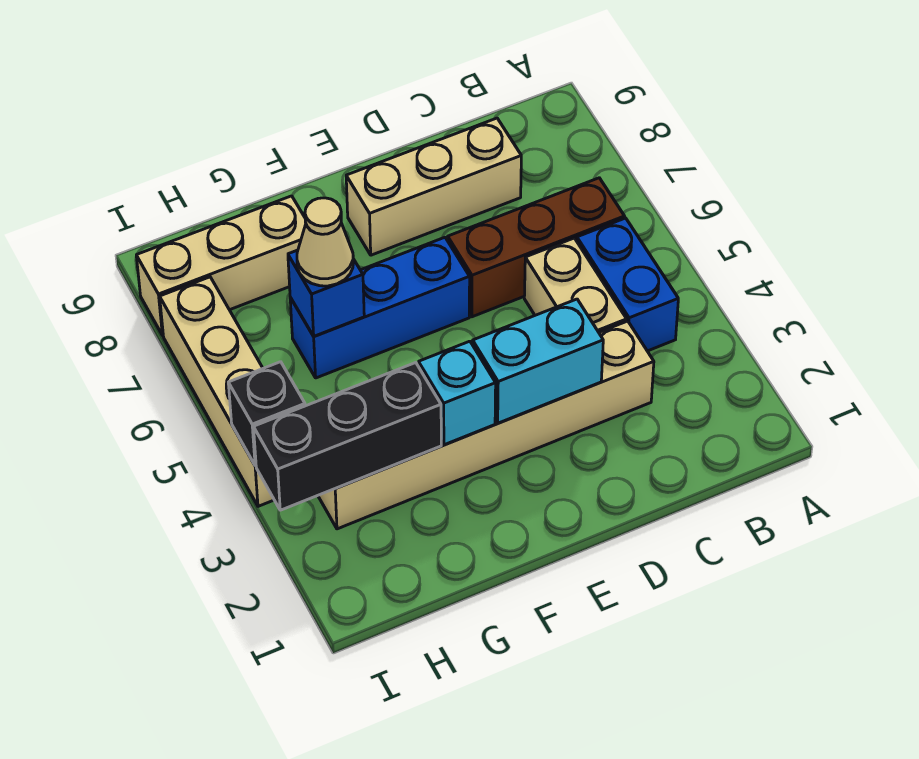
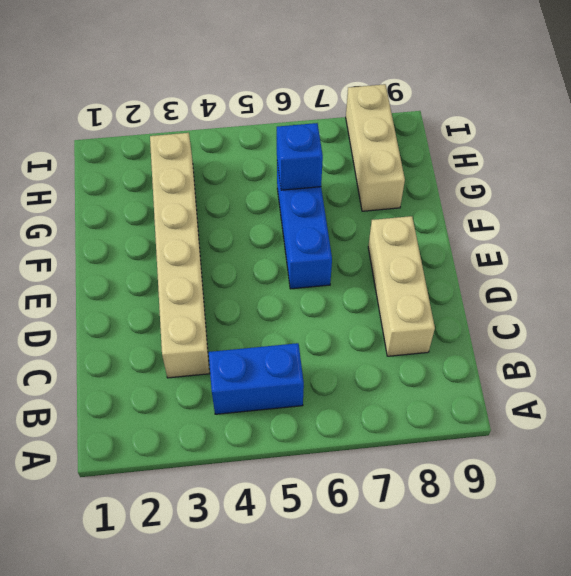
none -> brown brick B6:D6 level 1
none -> tan brick C4:C5 level 1
none -> tan brick I4:I7 level 1

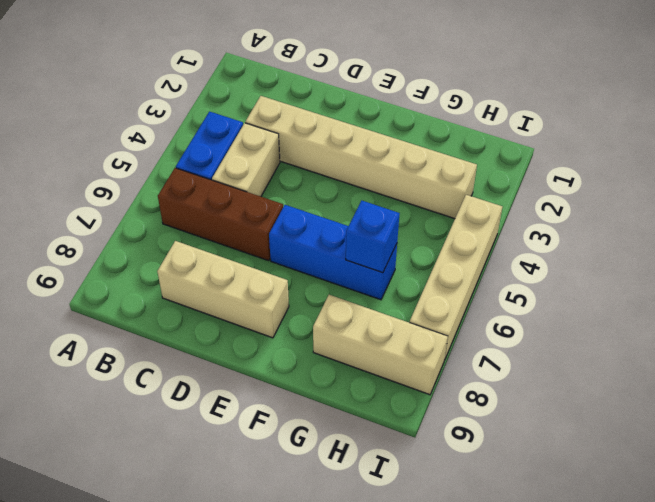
none -> cyan brick D3:E3 level 2
none -> cyan brick F3 level 2
none -> black brick G3:I3 level 2

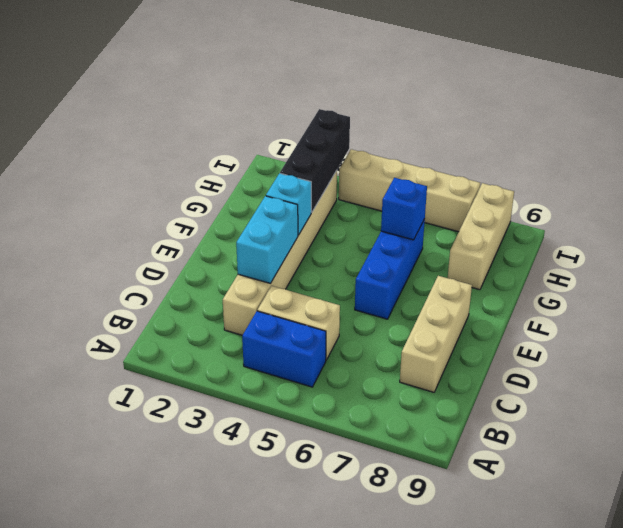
none -> brown brick B6:D6 level 1
none -> black brick I4 level 2
none -> tan cone G6 level 3

